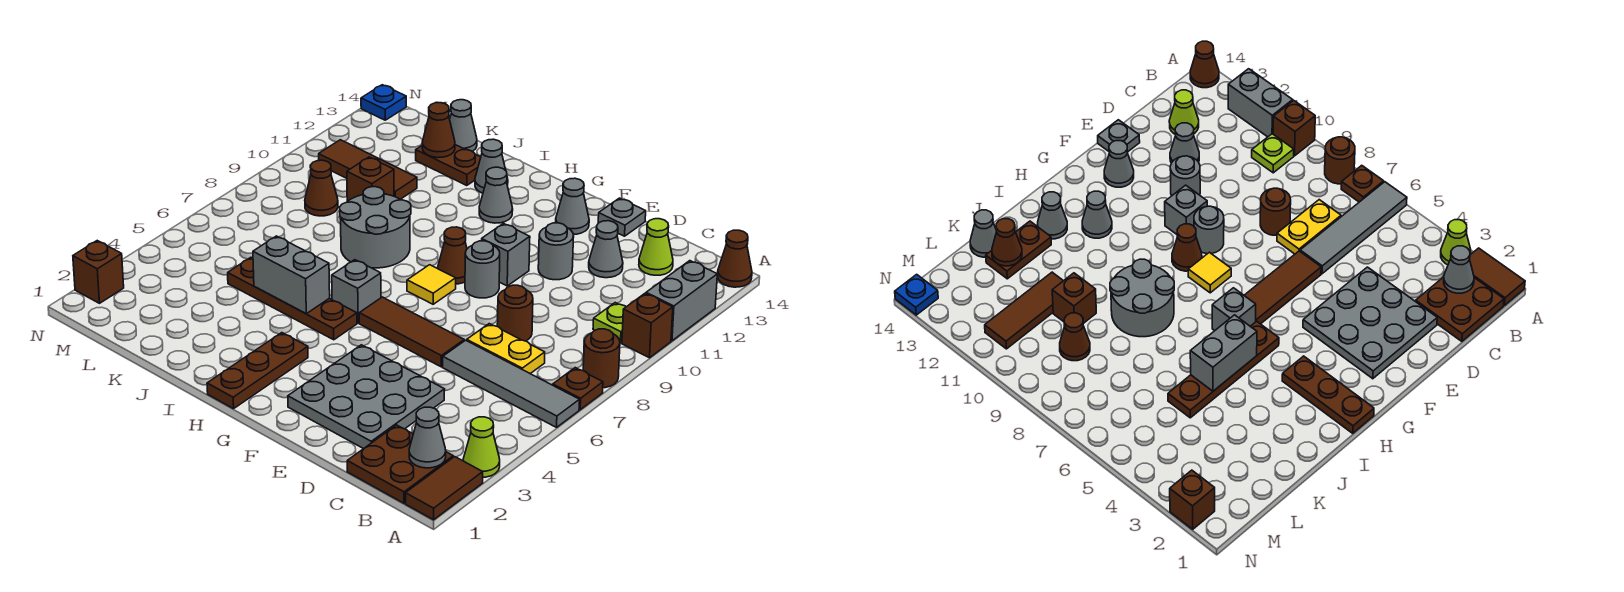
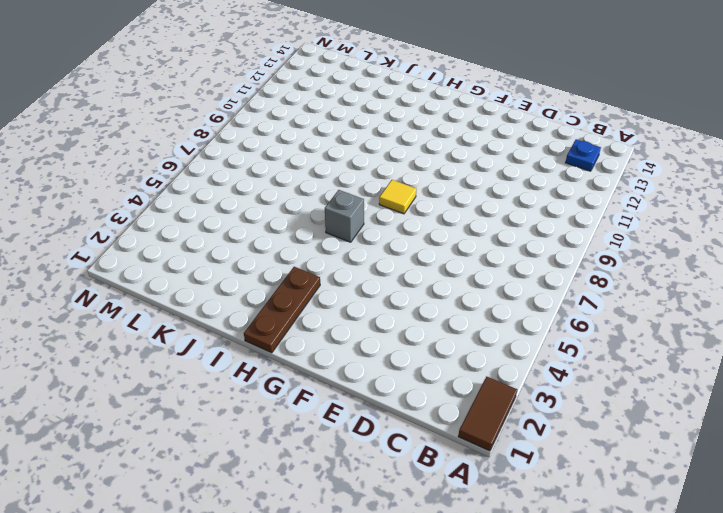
blue plate B13 level 1 -> blue plate N14 level 1
none -> lime cone A3 level 1
none -> grey tile A6:D6 level 1
none -> brown plate A7 level 1
none -> brown round brick A8 level 1

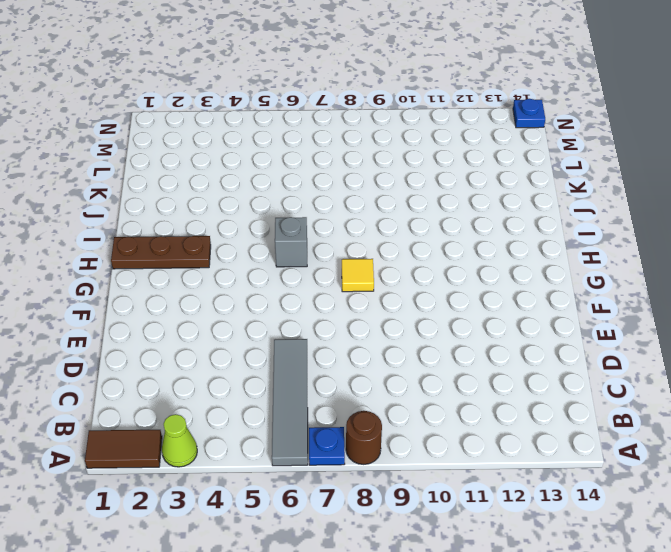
blue plate A7 level 1 -> brown plate A7 level 1
none -> brown brick A10 level 1
none -> grey brick A11:A12 level 1
none -> brown cone A14 level 1
none -> brown plate B1:C2 level 1

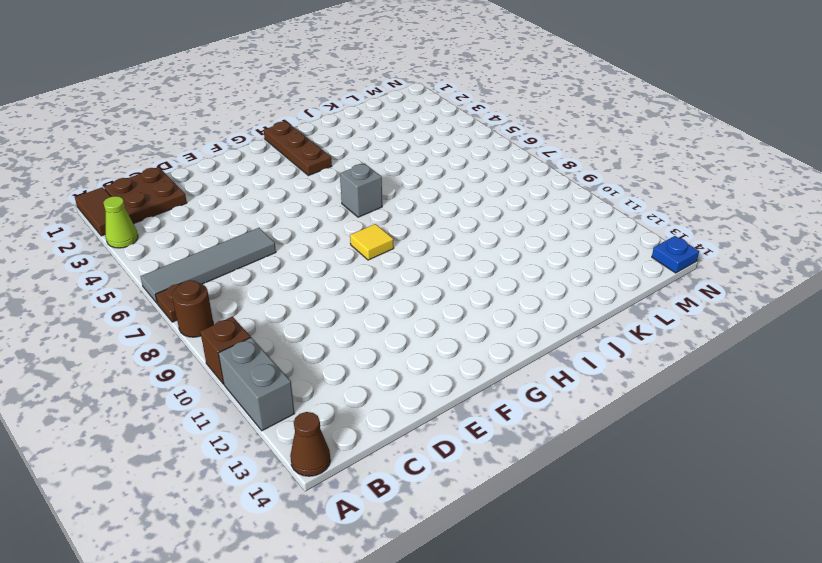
none -> lime plate B10 level 1
none -> yellow plate C7:D7 level 1
none -> lime cone C13 level 1
none -> grey plate D2:F4 level 1

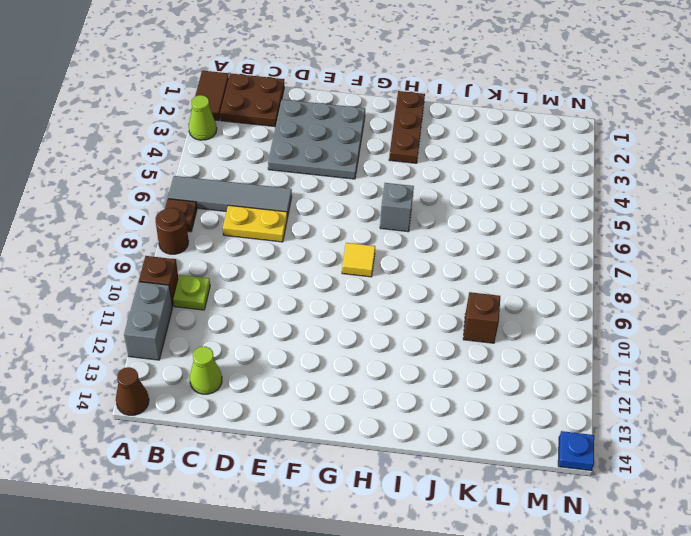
none -> brown round brick D8 level 1
none -> grey cone D12 level 1
none -> brown tile E6:G6 level 1
none -> grey round brick E11 level 1

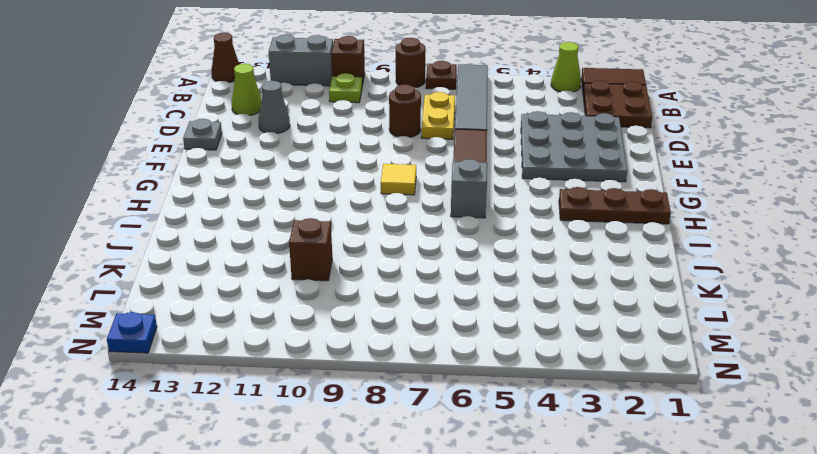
none -> grey round brick E11 level 1
none -> grey round brick F9 level 1
none -> grey brick F10 level 1
none -> grey cone F13 level 1

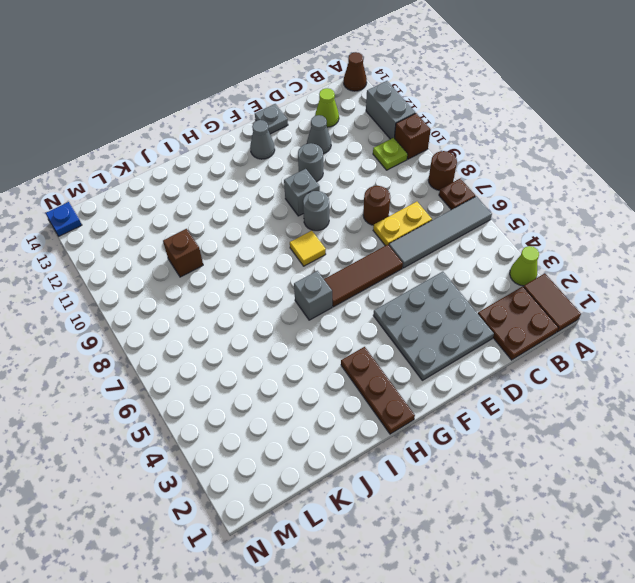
none -> brown cone G9 level 1
none -> brown plate H5:K5 level 1
none -> grey cone H12 level 1
none -> grey round brick I8:J9 level 1

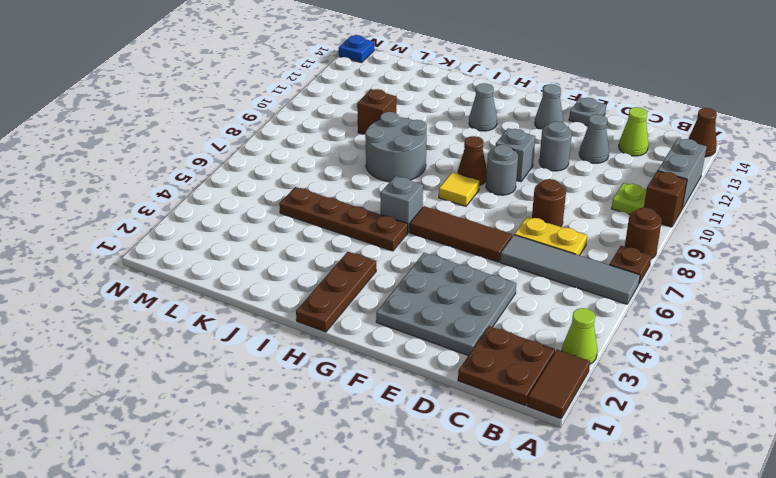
none -> grey cone I13 level 1
none -> brown plate J13:K13 level 1
none -> brown tile K11:M11 level 1
none -> grey cone K14 level 1

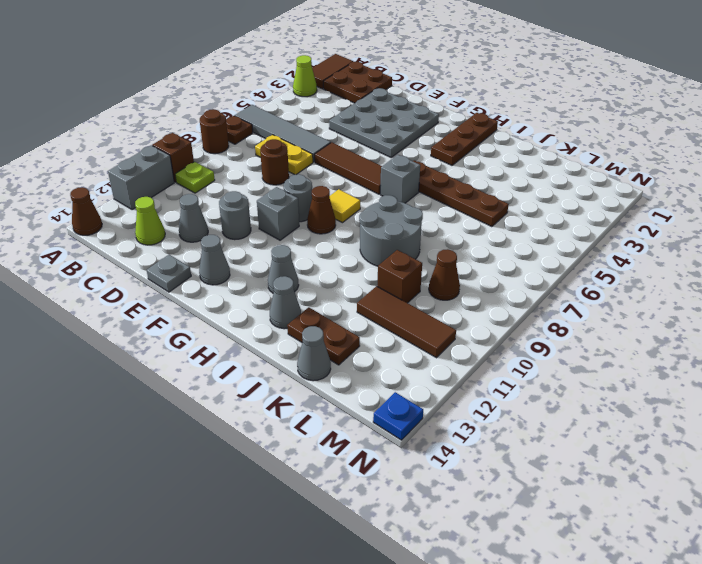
none -> brown brick N2 level 1
none -> grey cone B2 level 2
none -> grey brick I5:J5 level 2
none -> brown cone K13 level 2

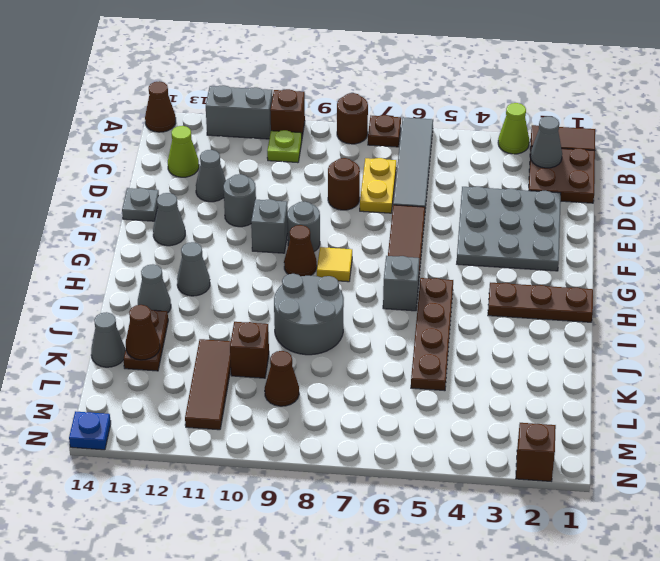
none -> grey brick I5:J5 level 2

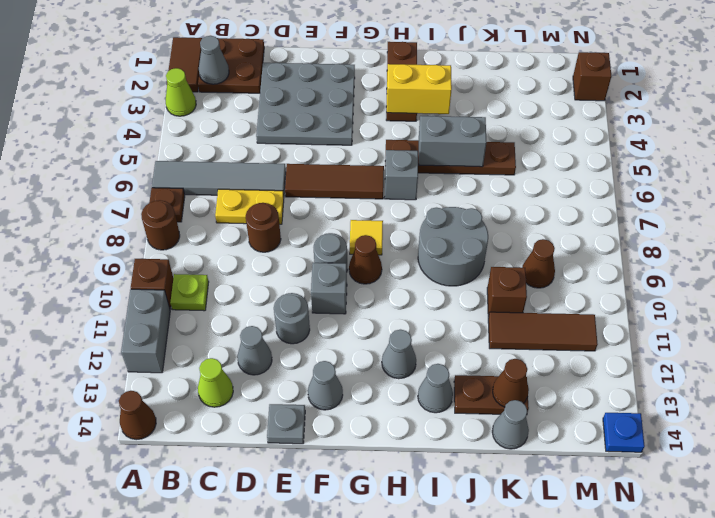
yellow brick H3:I3 level 2 -> none

